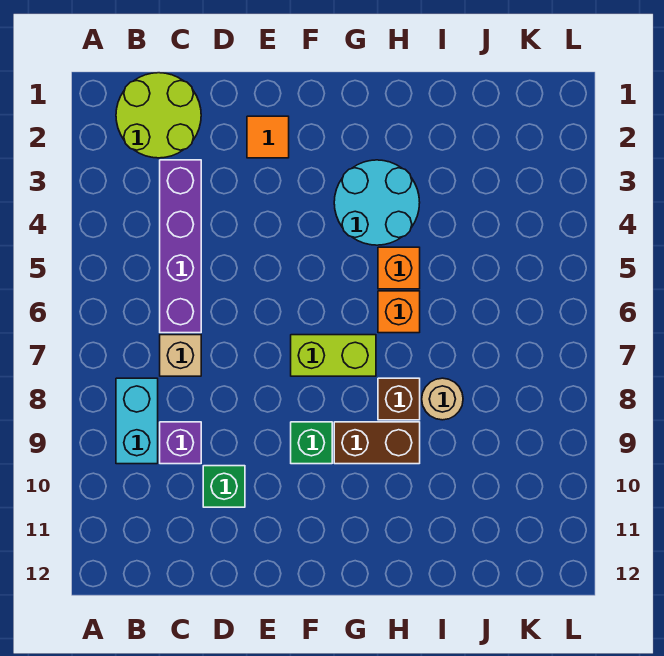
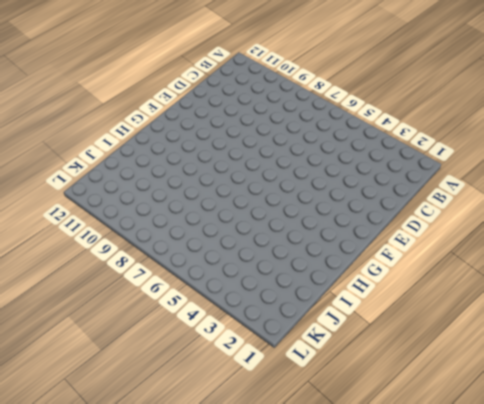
none -> lime round brick B1:C2 level 1
none -> cyan brick B8:B9 level 1
none -> purple brick C3:C6 level 1

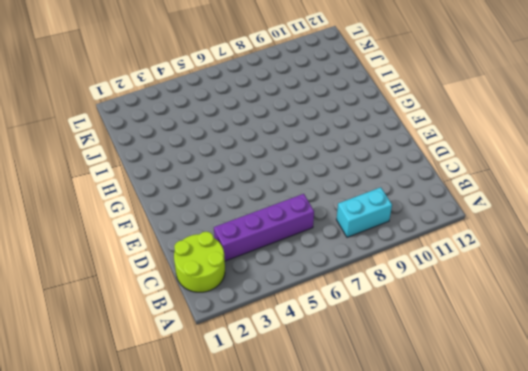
none -> tan brick C7 level 1
none -> purple brick C9 level 1
none -> green brick D10 level 1

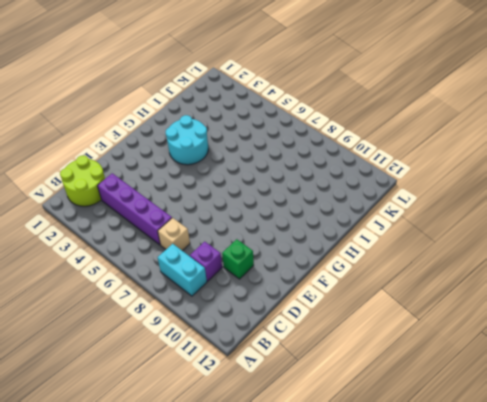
none -> orange tile E2 level 1
none -> lime brick F7:G7 level 1
none -> green brick F9 level 1

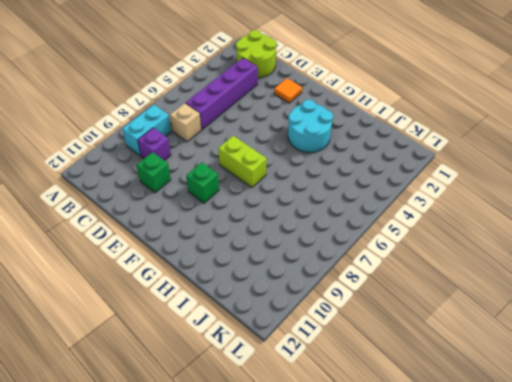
none -> brown brick G9:H9 level 1
none -> orange brick H5 level 1
none -> orange brick H6 level 1

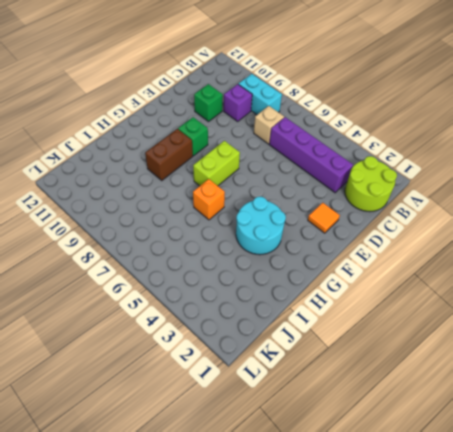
none -> orange brick H5 level 1
none -> brown brick H8 level 1
none -> tan round brick I8 level 1

